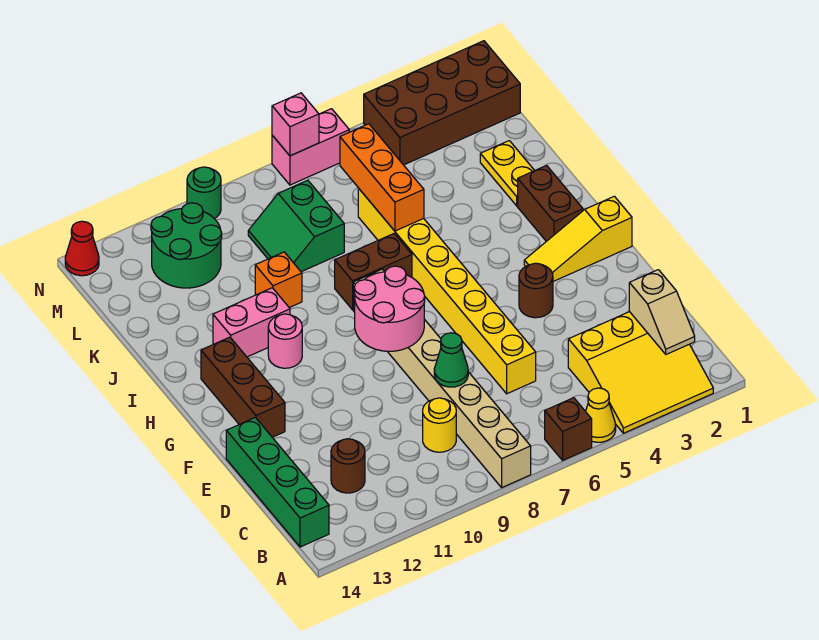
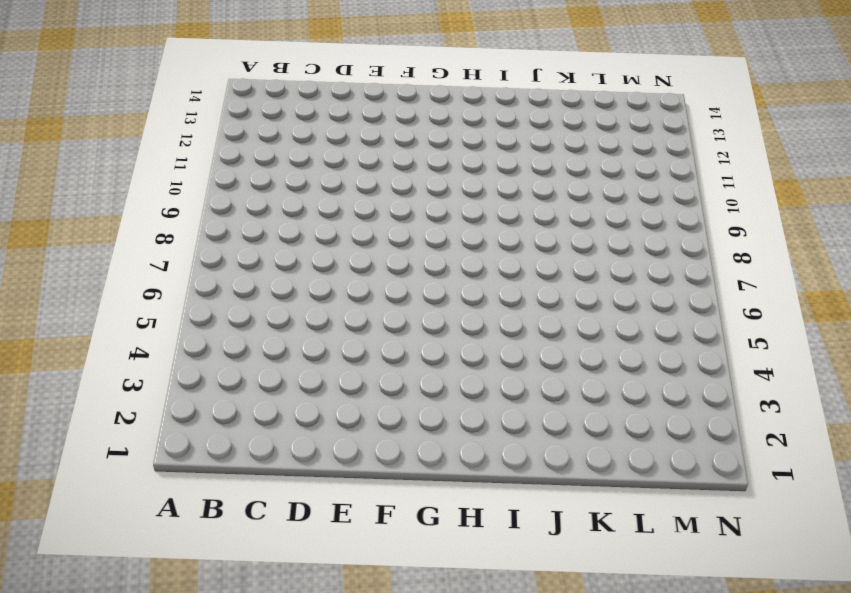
none -> yellow slope A2:C4 level 1 top C
none -> yellow cone A5 level 1
none -> brown brick A6 level 1

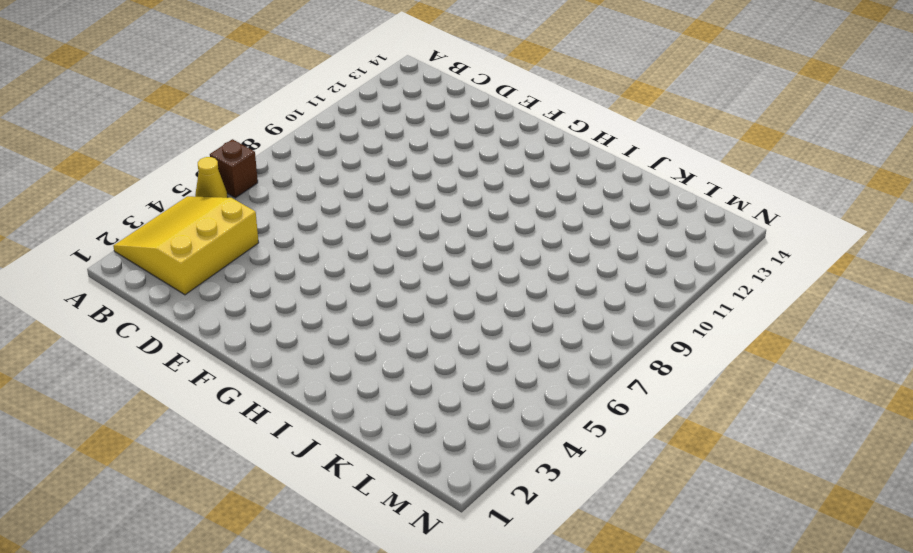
none -> tan brick A8:H8 level 1
none -> green brick B14:E14 level 1
none -> yellow round brick C9 level 1

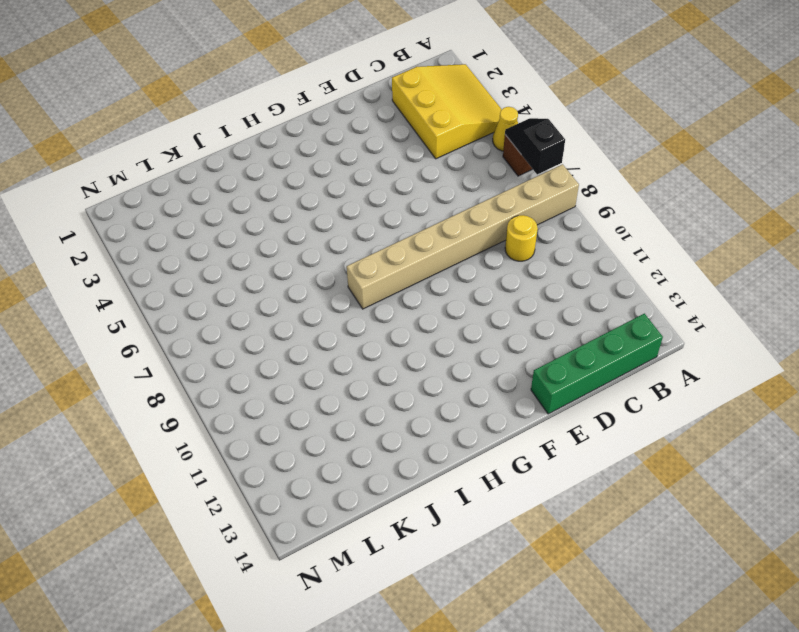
black slope A6:A7 level 2 top 7 -> none
none -> brown round brick C12 level 1
none -> yellow brick D6:K6 level 1
none -> brown round brick F4 level 1

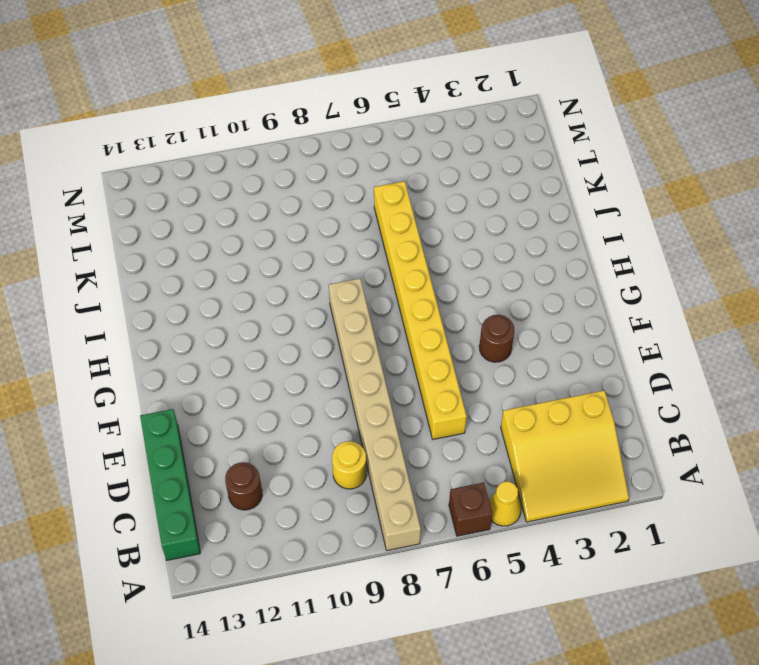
none -> brown brick F13:H13 level 1
none -> yellow slope G1:G3 level 1 top 1
none -> brown brick H2:I2 level 1

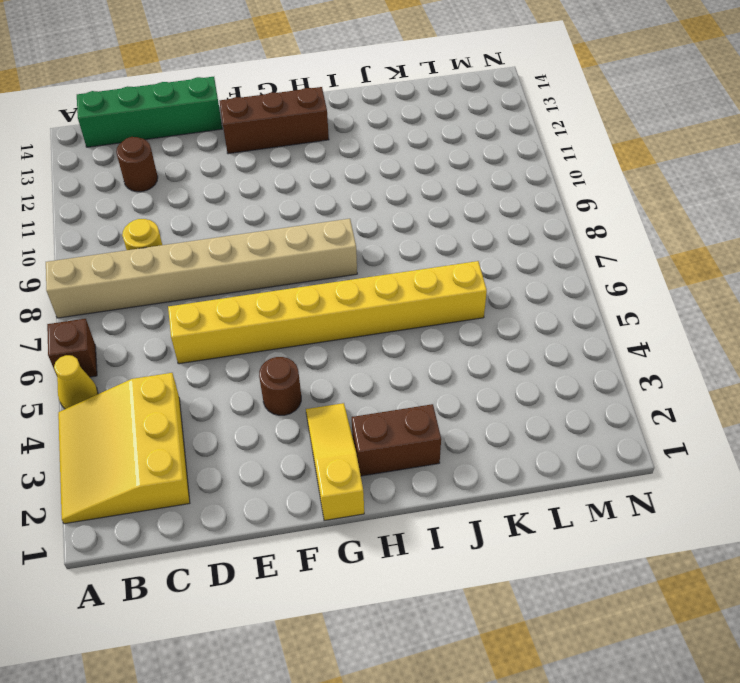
none -> pink round brick H11 level 1
none -> brown brick I7:I8 level 1
none -> pink brick I11:I12 level 1

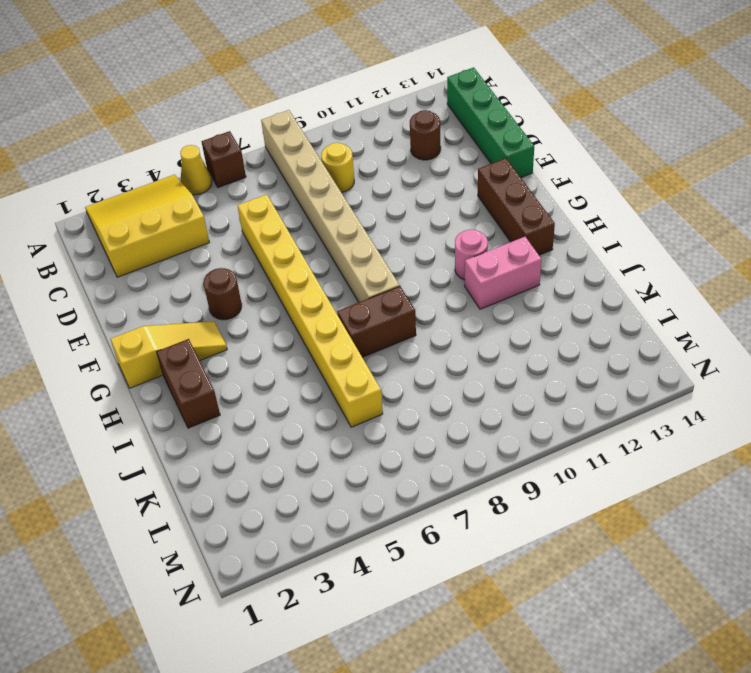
none -> yellow plate J2:K2 level 1
none -> orange brick J10 level 1
none -> green slope K8:L9 level 1 top 8

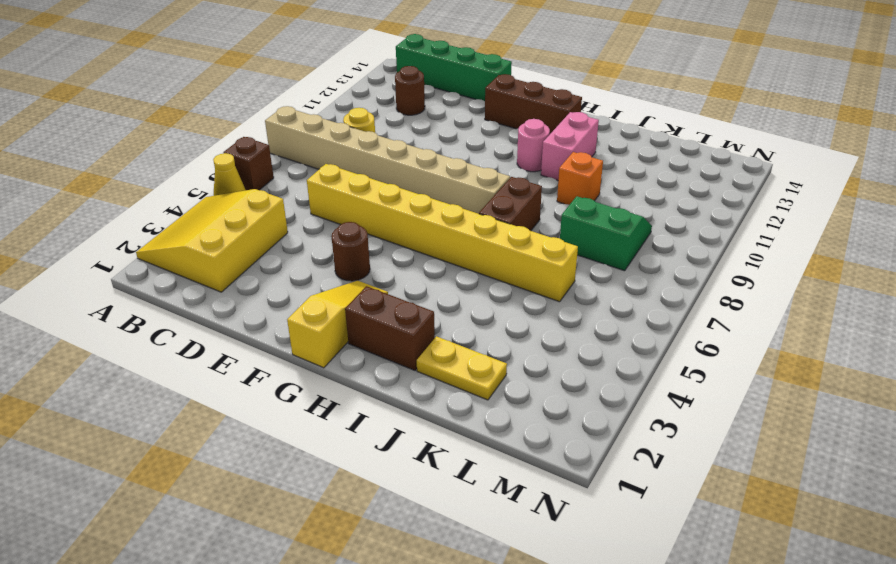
none -> green round brick L11:M12 level 1
none -> brown brick M1:N4 level 1
none -> pink brick N6:N7 level 1

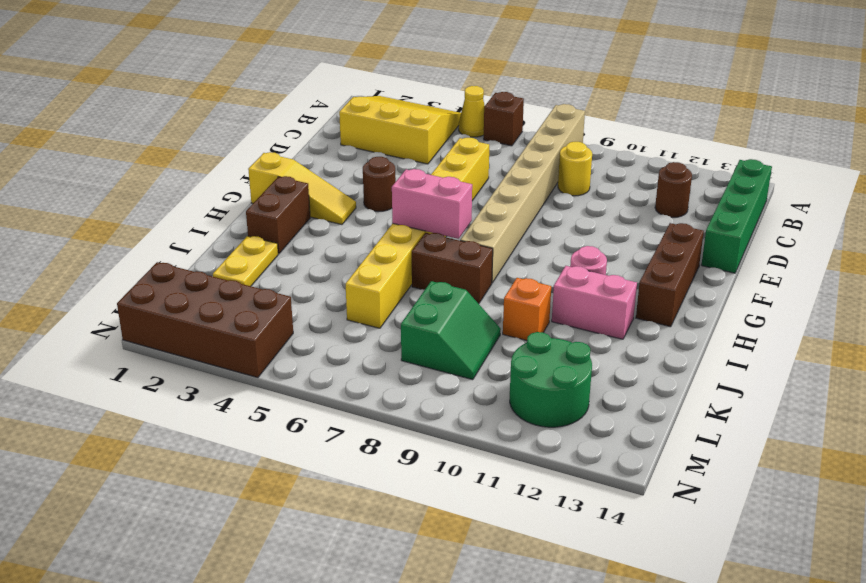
pink brick H6:H7 level 2 -> pink brick N6:N7 level 1
none -> green round brick N10 level 1
none -> red cone N14 level 1
none -> tan slope B2:C2 level 2 top C

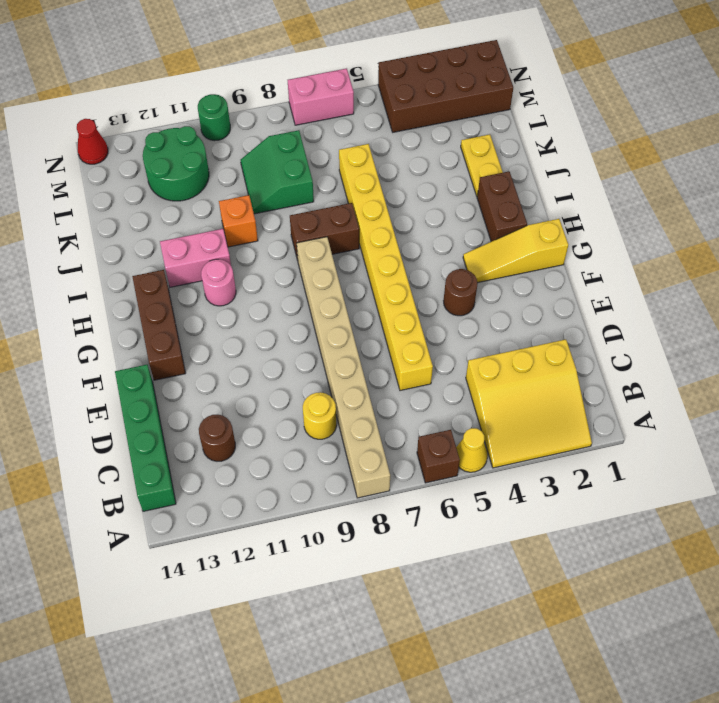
none -> tan slope B2:C2 level 2 top C
none -> green cone D8 level 2
none -> pink round brick F8:G9 level 2

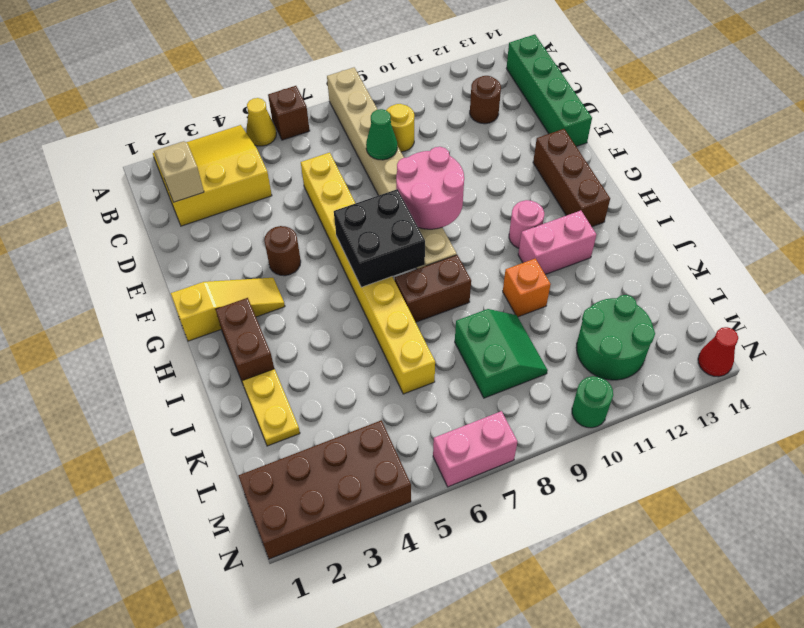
black brick G6:H7 level 2 -> none
none -> orange brick J6:L6 level 2
none -> pink brick N7 level 2

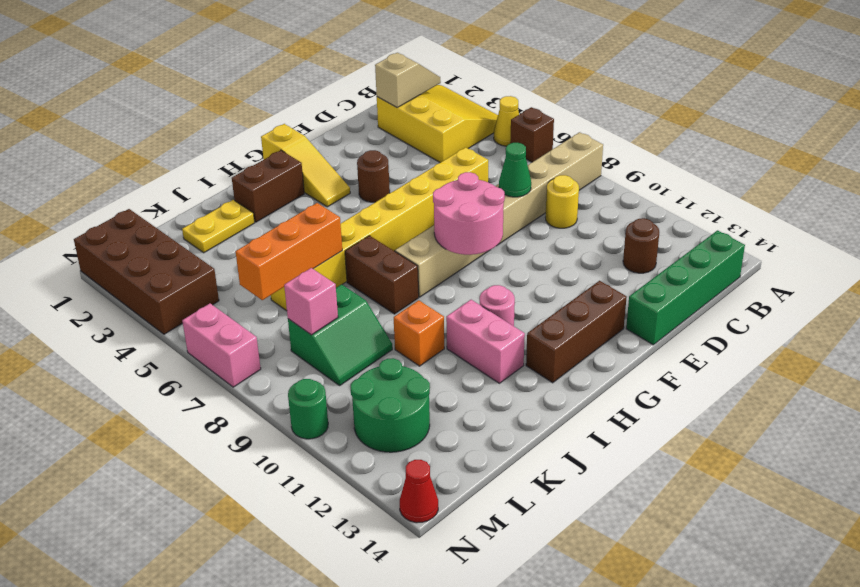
pink brick L8 level 2 -> pink brick N7 level 2

